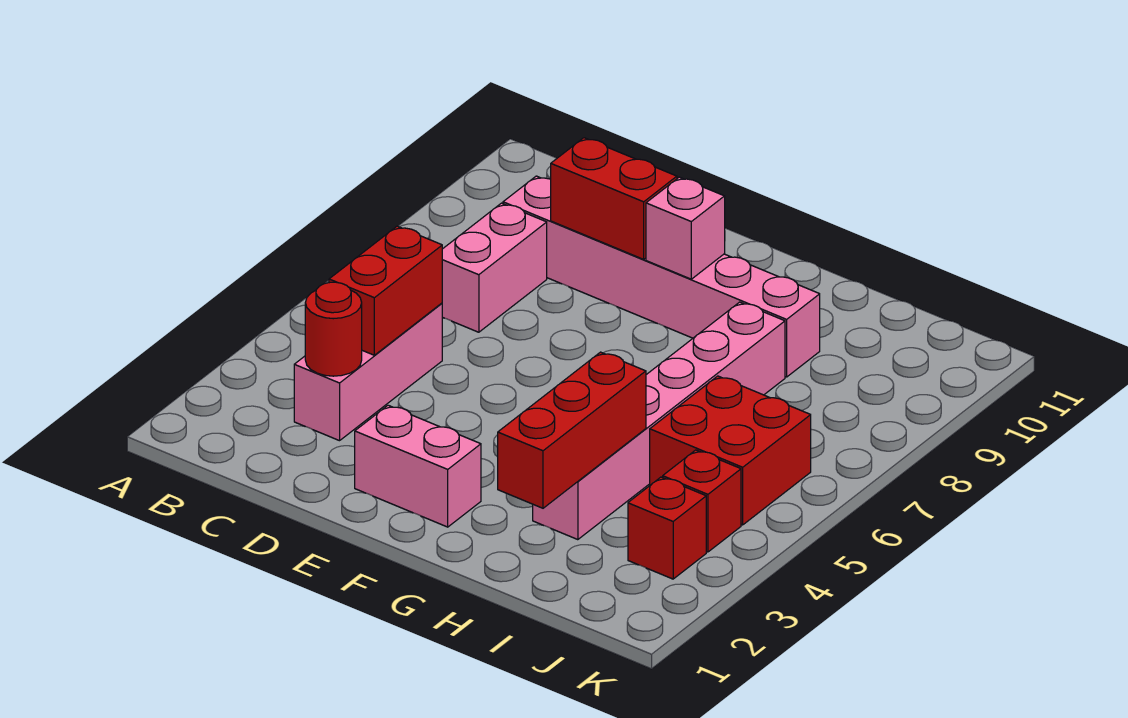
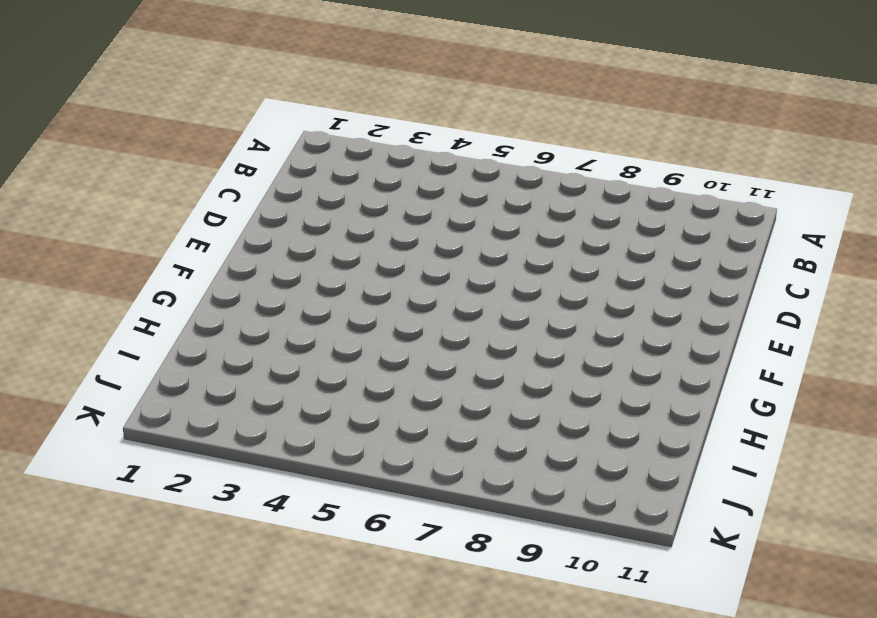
none -> pink brick C3:C5 level 1
none -> pink brick C7:C8 level 1
none -> pink brick C9:H9 level 1

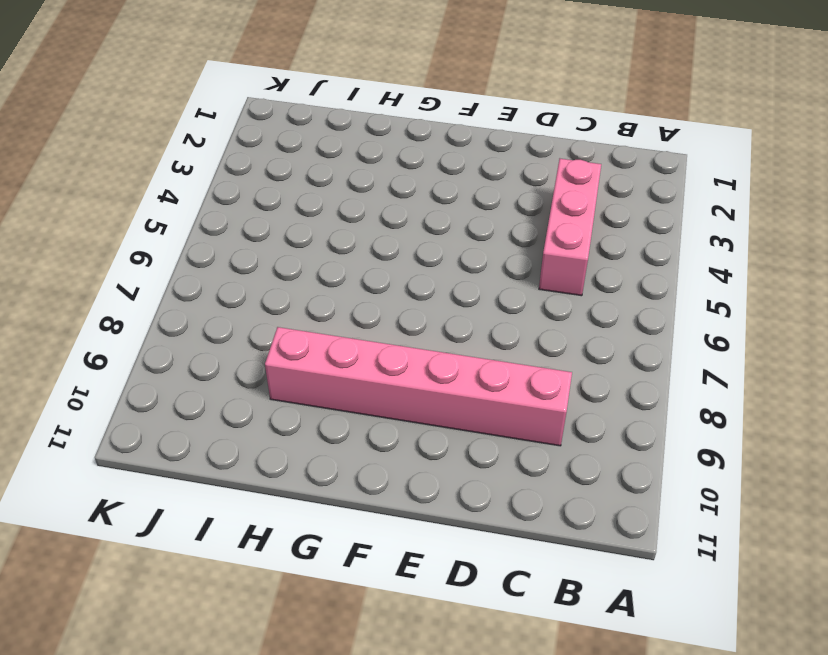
none -> pink brick C7:C8 level 1
none -> pink brick E2:F2 level 1
none -> pink brick H3:H8 level 1

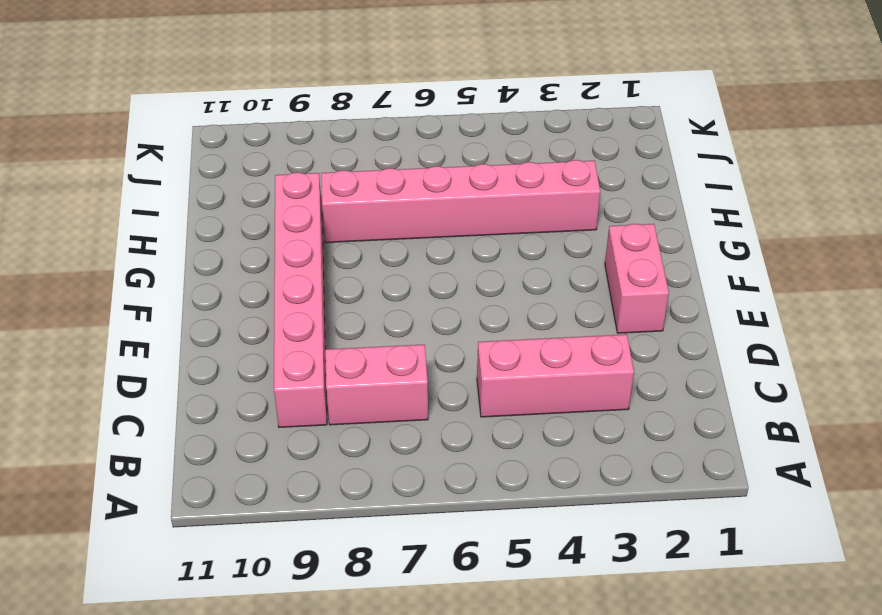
none -> red brick I5:J6 level 1
none -> red brick J3 level 1
none -> red brick J4 level 1

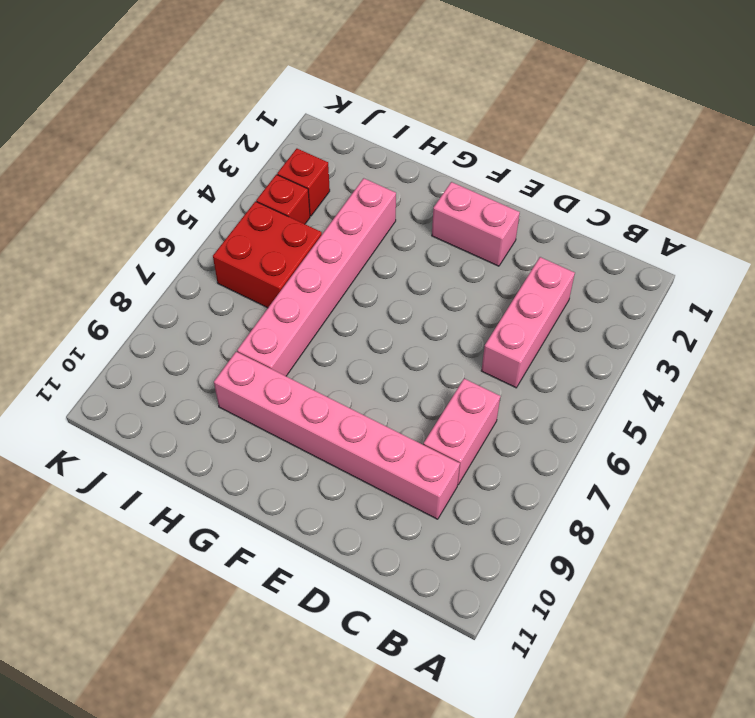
none -> red round brick C3 level 2
none -> red brick C4:C5 level 2
none -> red brick D9:E9 level 2

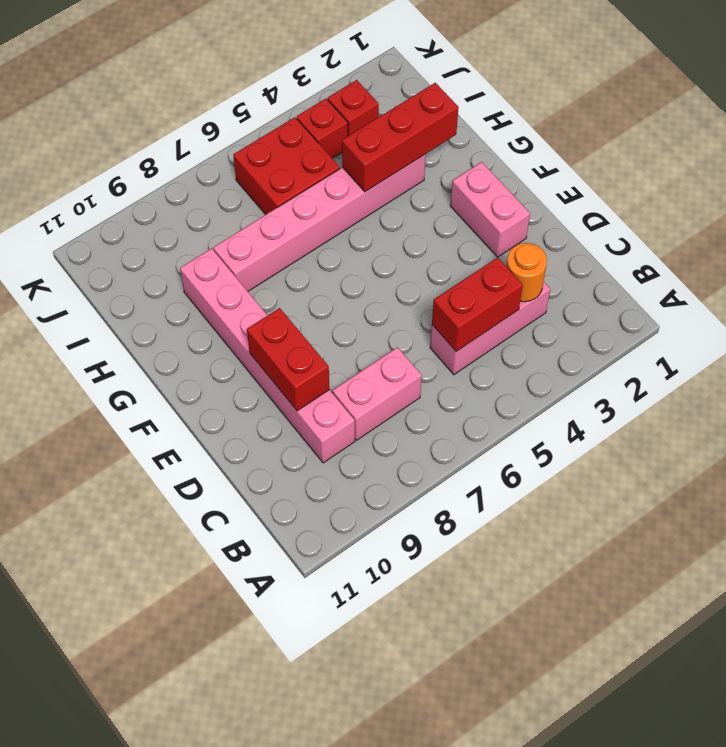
orange round brick C3 level 2 -> red round brick C3 level 2
none -> pink brick F9 level 2

